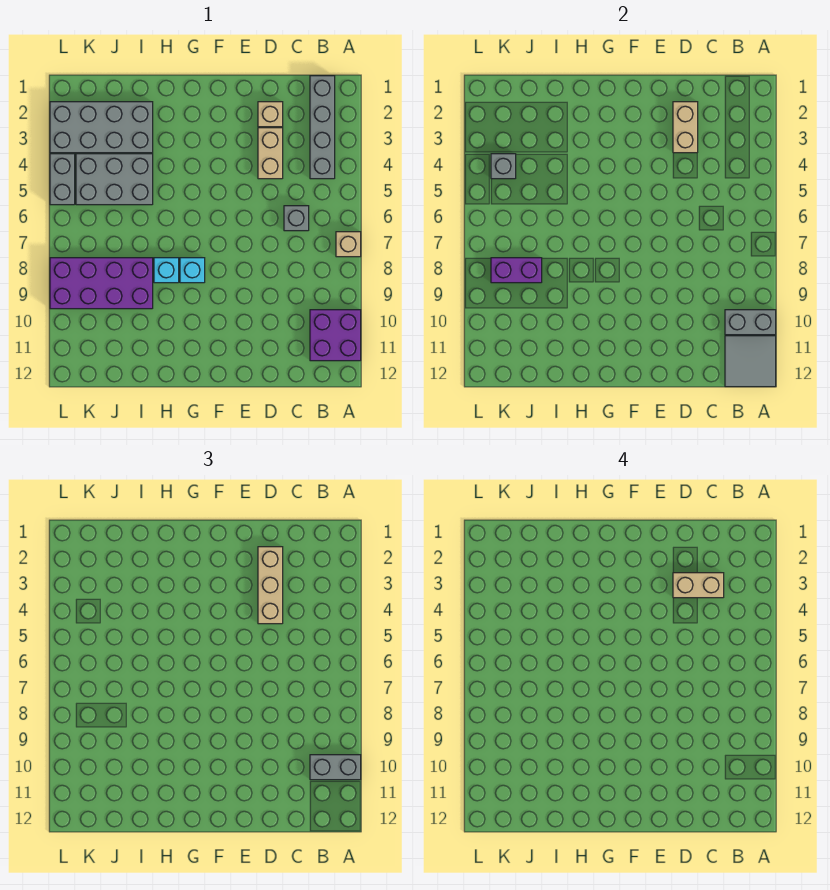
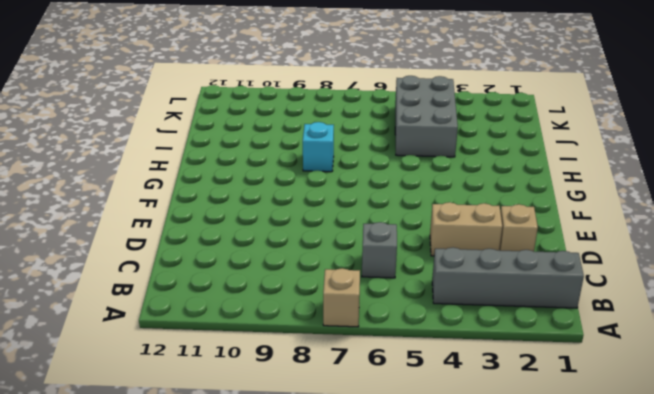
none -> purple brick A10:B11 level 1
none -> cyan brick G8 level 1
none -> grey brick I2:L3 level 1

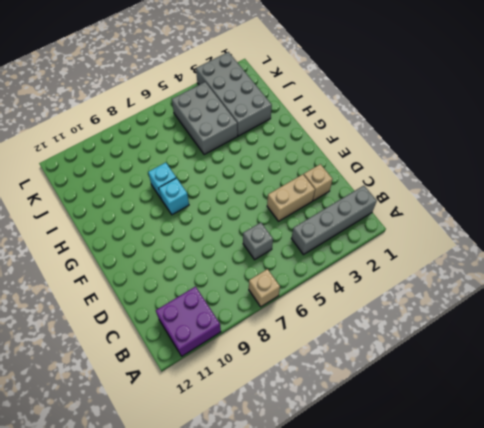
none -> purple brick I8:L9 level 1
none -> grey brick L4:L5 level 1
none -> grey brick A10:B10 level 2

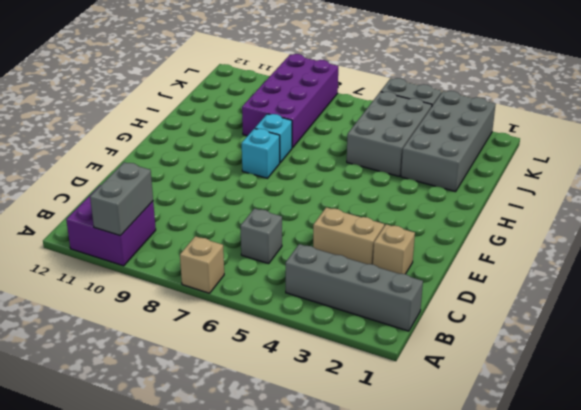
none -> grey tile A11:B12 level 2
none -> tan brick D2:D3 level 2
none -> purple brick J8:K8 level 2

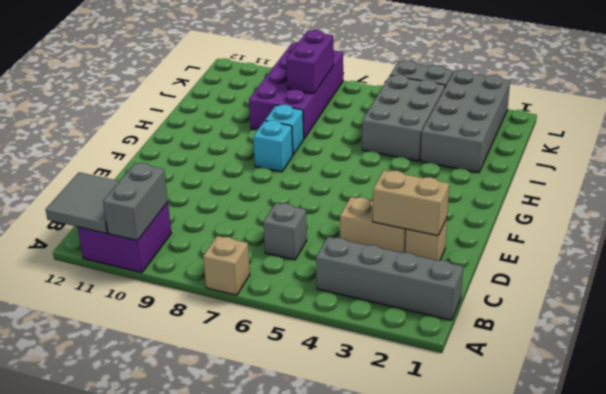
none -> grey brick K4 level 2
none -> grey brick A10:B10 level 3
none -> tan brick D2:D4 level 3

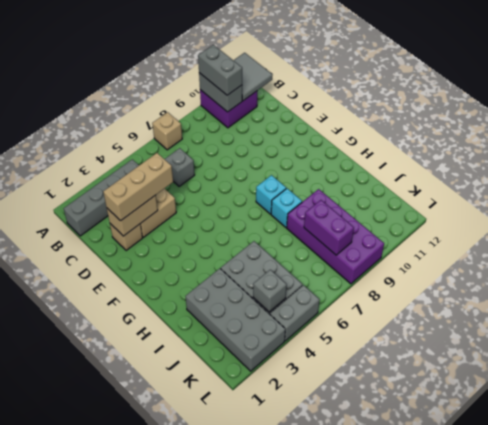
none -> tan brick C3:D3 level 4

